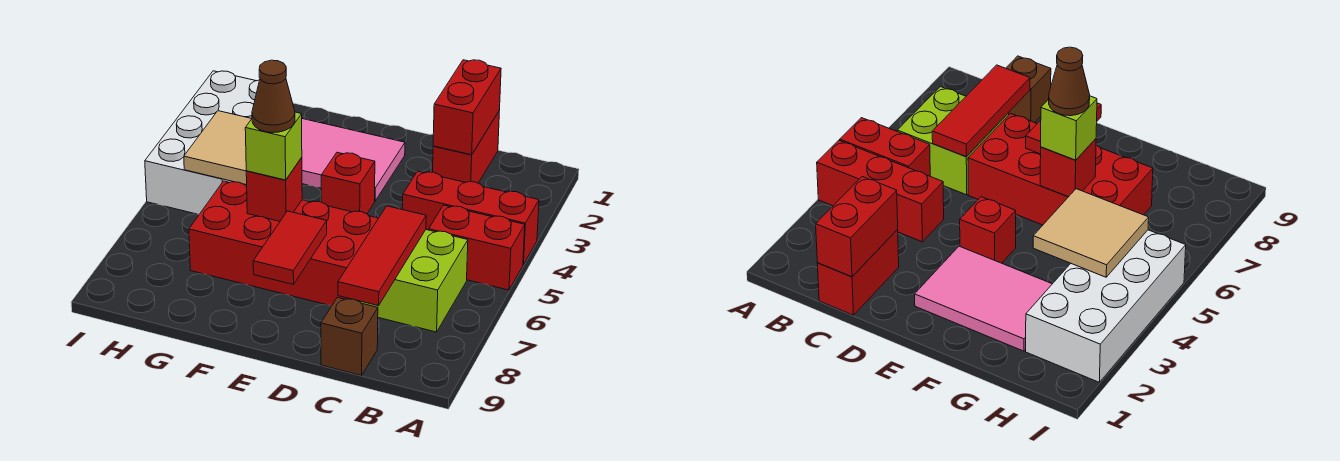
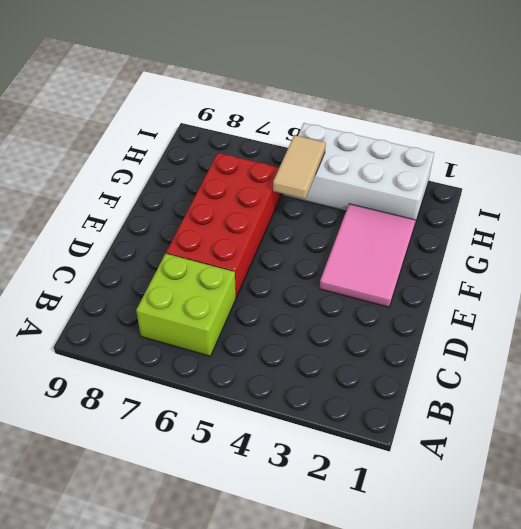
tan tile G5:H5 level 2 -> tan tile G4:H5 level 2
none -> red brick A4:C4 level 1
none -> red brick A5:B5 level 1
none -> red brick C1:C2 level 1

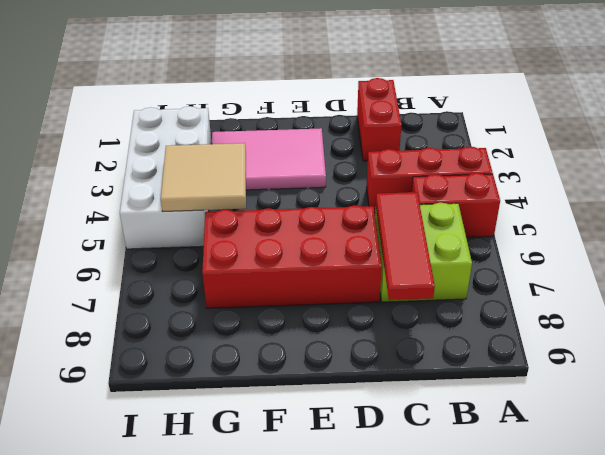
none -> brown brick C9 level 1
none -> red brick E4 level 1
none -> red brick C1:C2 level 2

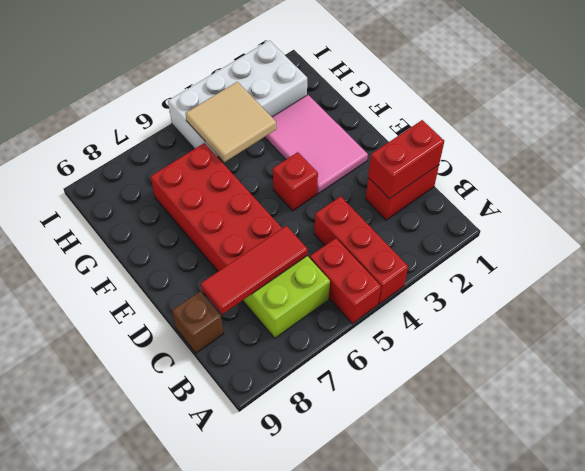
none -> red tile E7:E8 level 2
none -> red brick F6 level 2
none -> lime brick F6 level 3

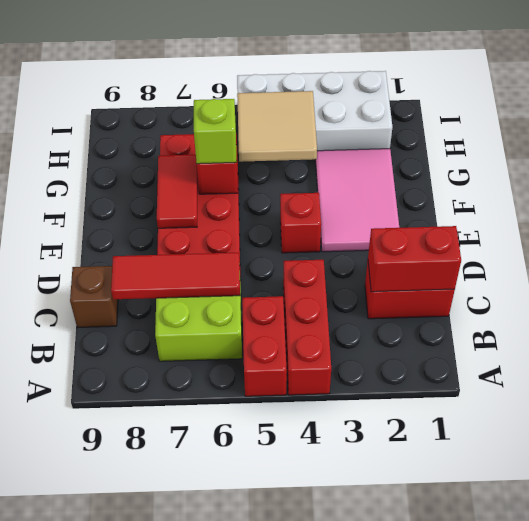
red tile E7:F7 level 2 -> red tile E7:E8 level 2
none -> brown cone F6 level 4

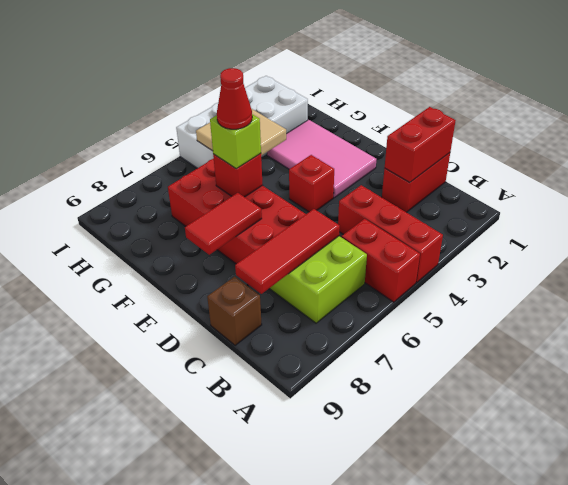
red cone F6 level 4 -> brown cone F6 level 4

